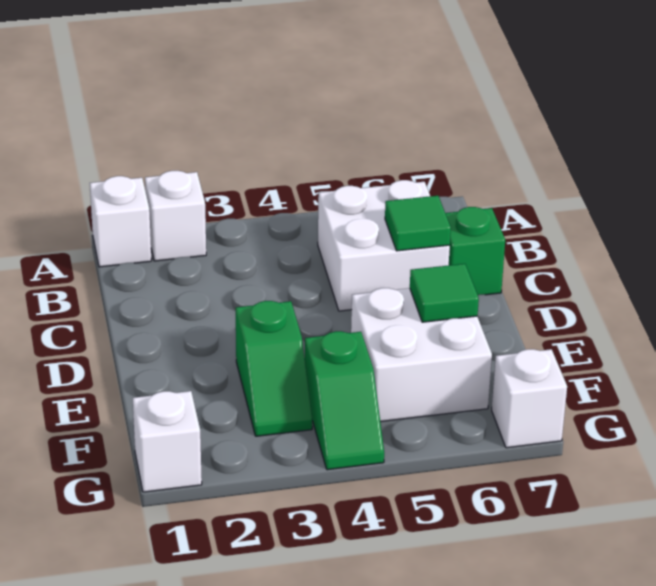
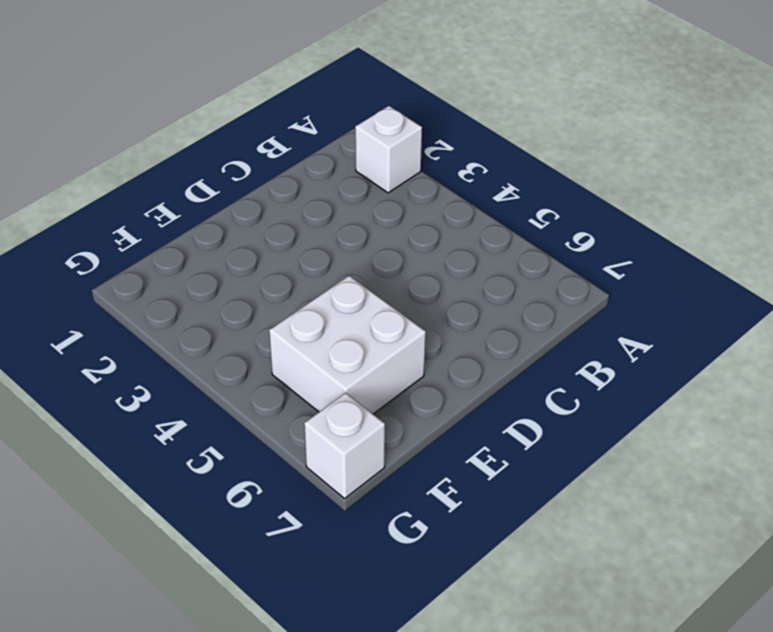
none -> white brick A1 level 1
none -> white brick B5:C6 level 1

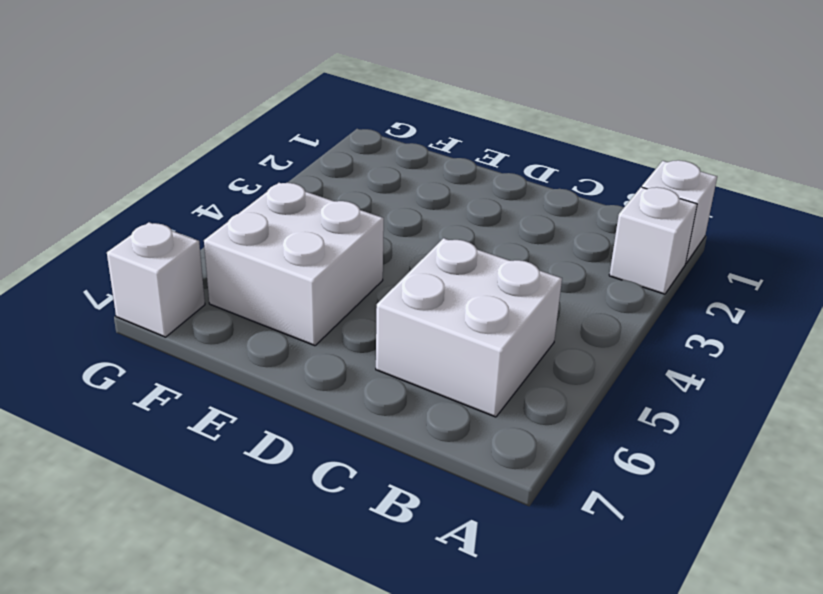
none -> green brick C7 level 1
none -> green slope E3:F3 level 1 top E

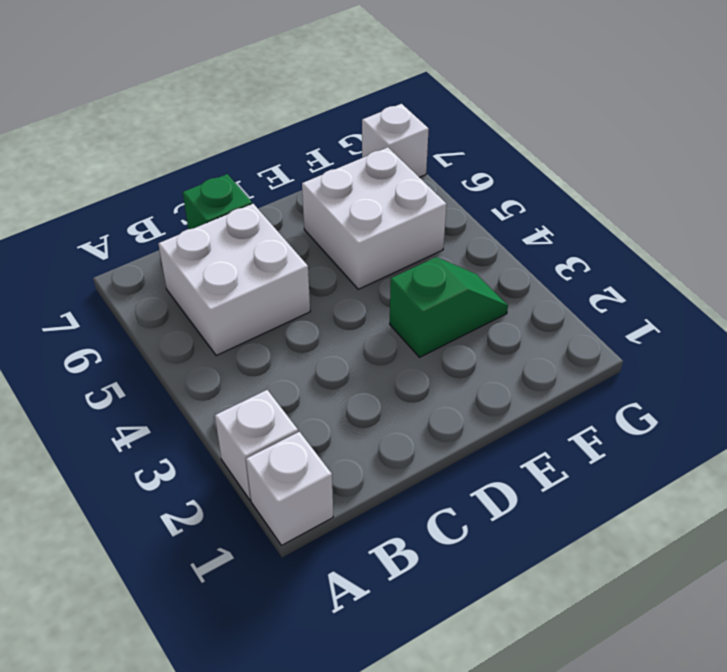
none -> green slope F4:G4 level 1 top F
none -> white brick G1 level 1

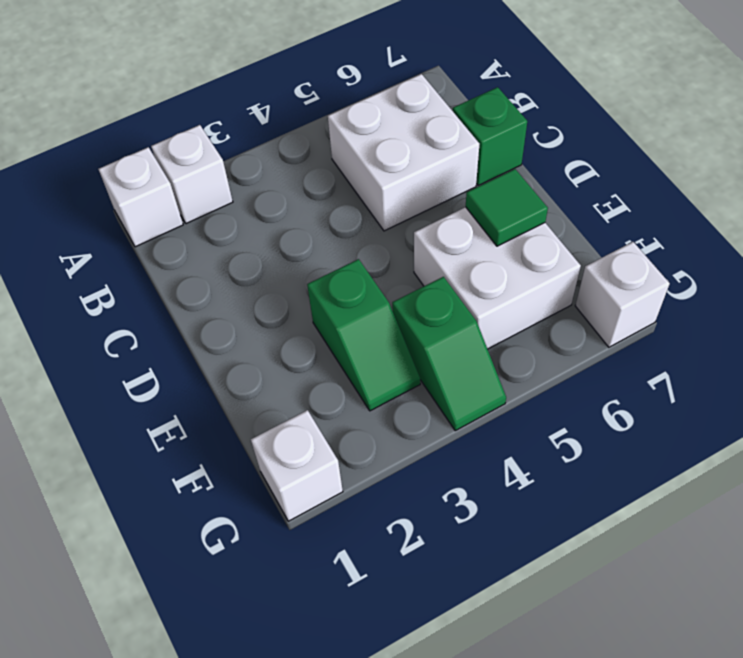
none -> green tile C6 level 2

